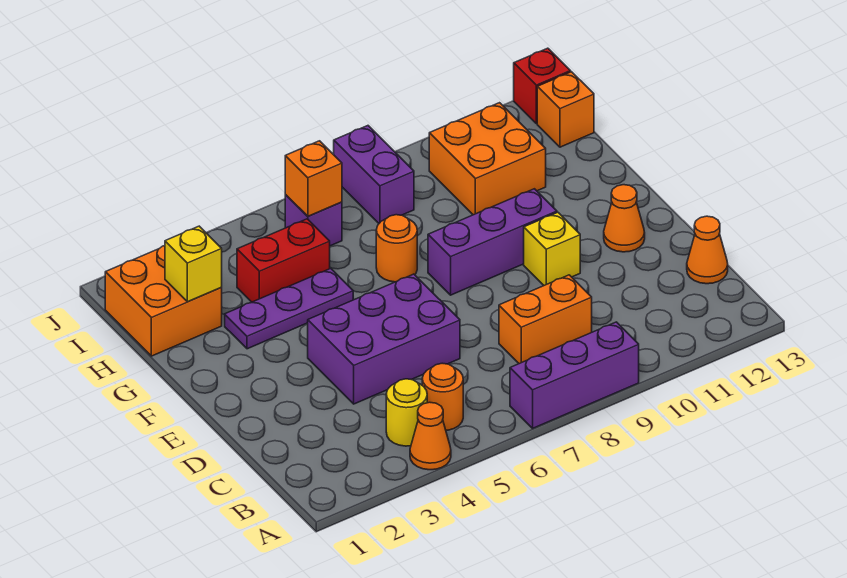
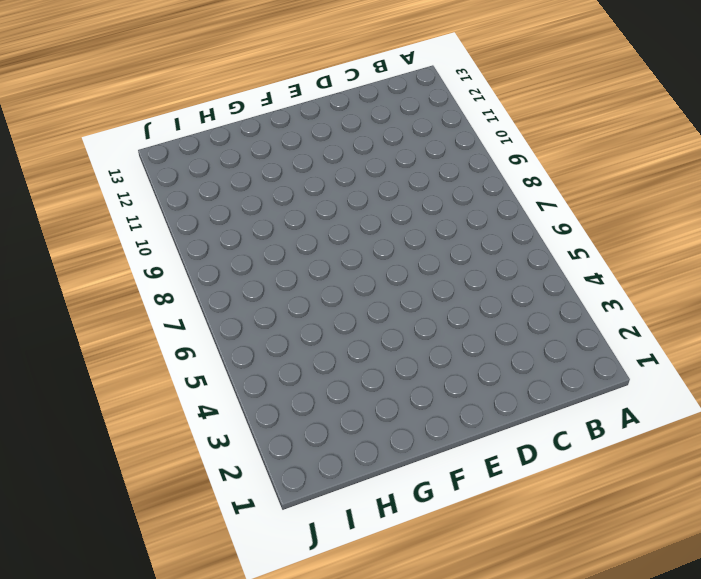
none -> orange cone A4 level 1
none -> purple brick A7:A9 level 1
none -> yellow round brick B4 level 1

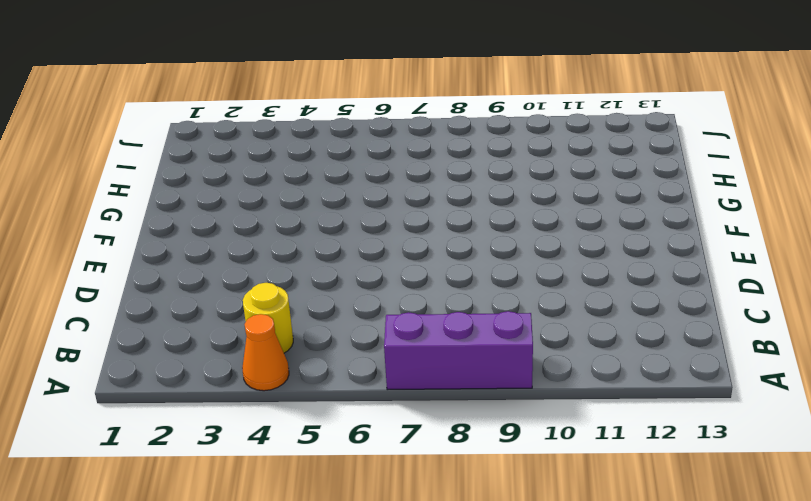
none -> orange round brick B5 level 1
none -> orange brick C8:C9 level 1
none -> orange cone C13 level 1

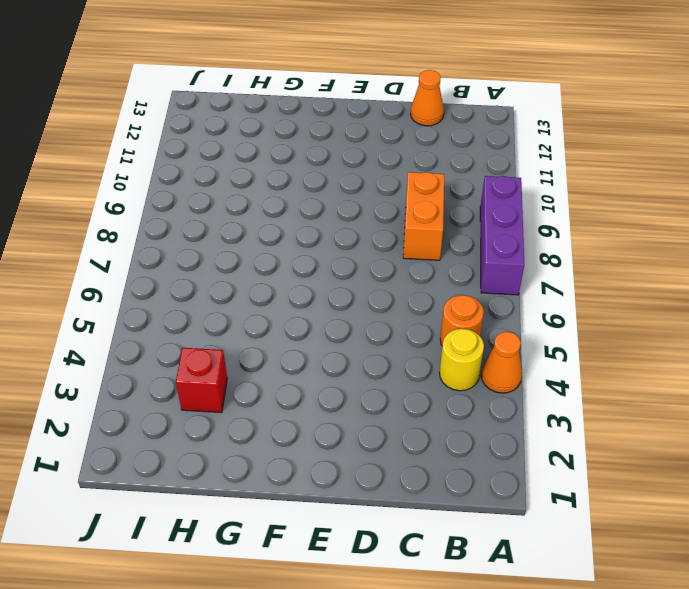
red brick H3 level 1 -> red brick J13 level 1
none -> purple brick D4:E6 level 1
none -> yellow brick E10 level 1
none -> orange cone E12 level 1

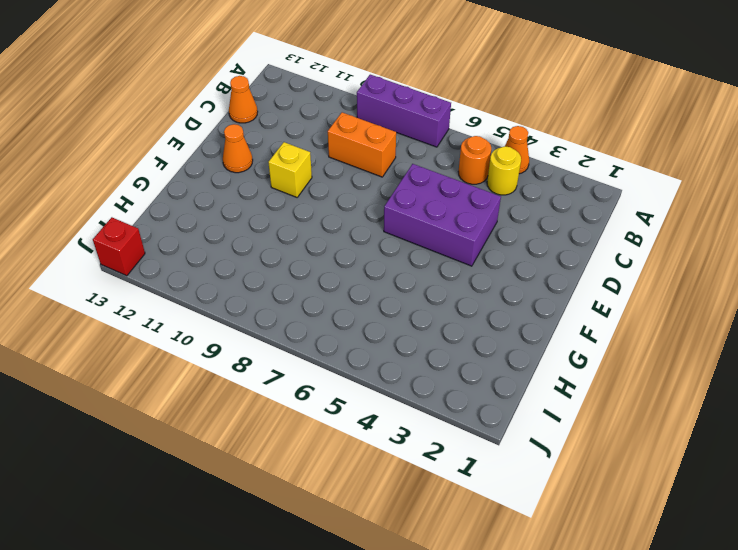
none -> purple brick F8:F10 level 1
none -> purple plate G3:G5 level 1
none -> orange round brick G7 level 1

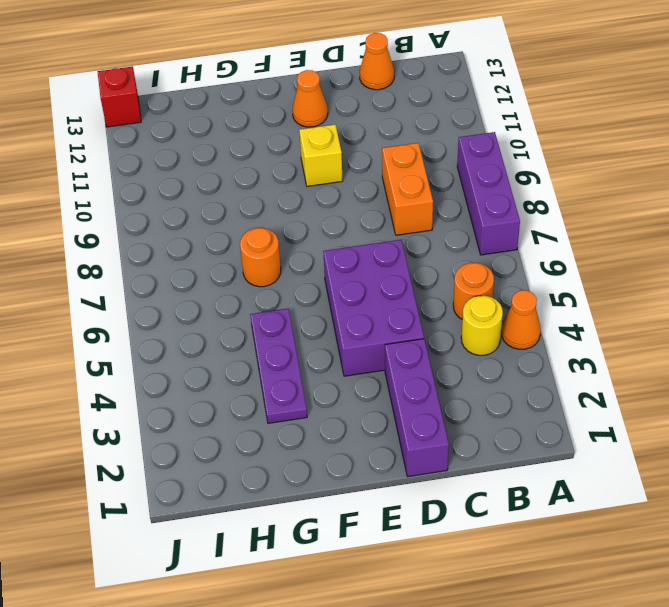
purple brick D1:D3 level 1 -> purple brick F8:F10 level 1
none -> orange brick H1:I2 level 1
none -> red brick H4:H5 level 1
none -> orange brick H10:I11 level 1

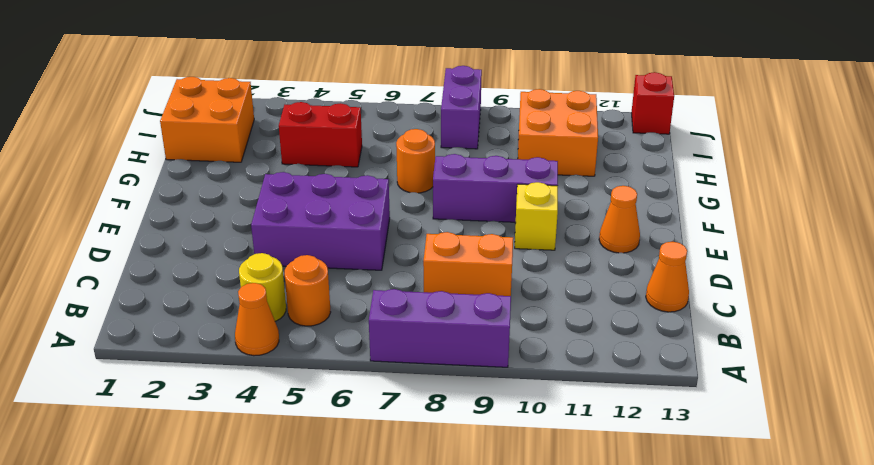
none -> purple plate G3:G5 level 1
none -> purple brick I6 level 1
none -> orange brick I13 level 1

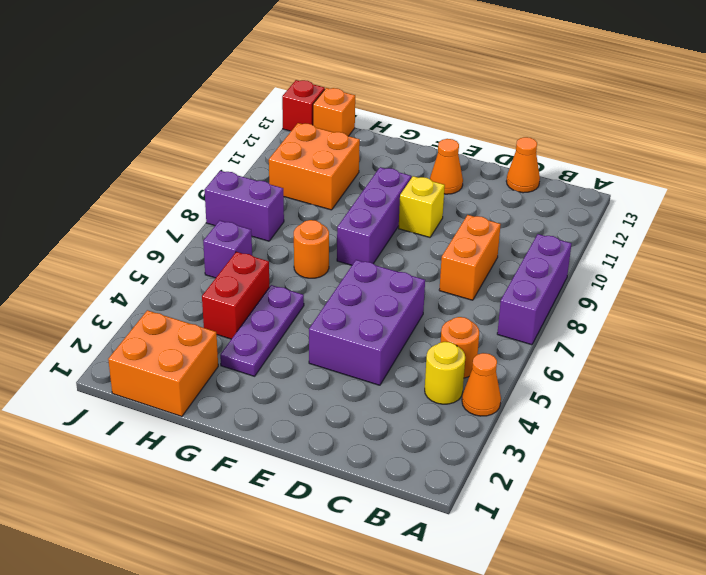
none -> yellow brick H2 level 2
none -> orange brick I6 level 2

